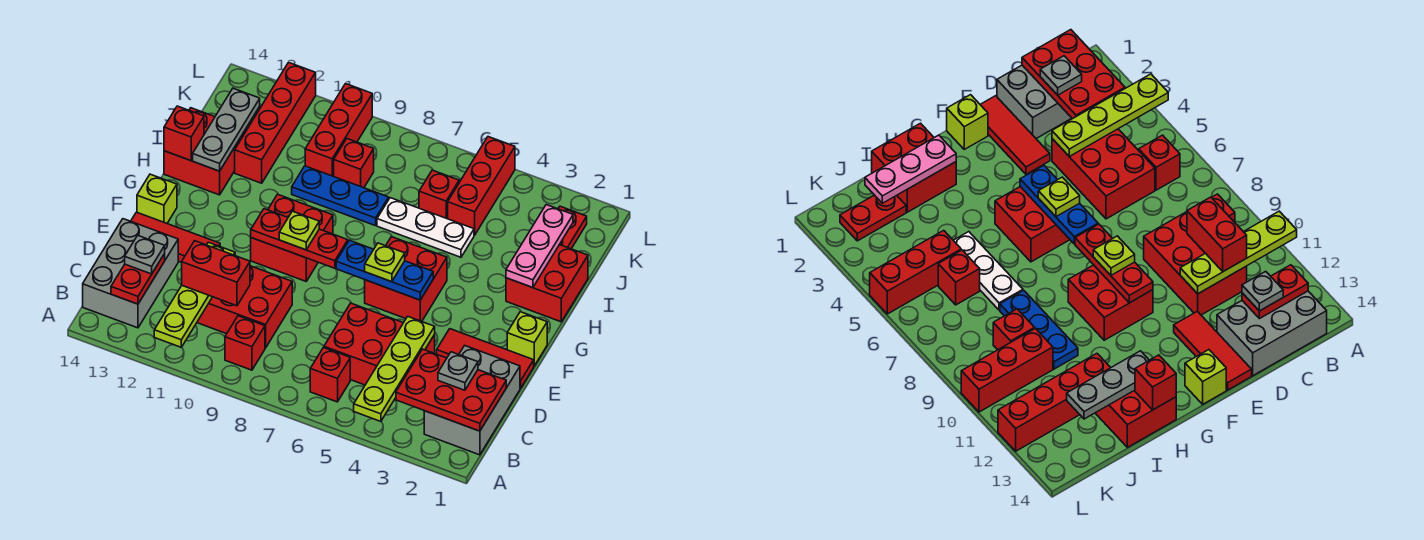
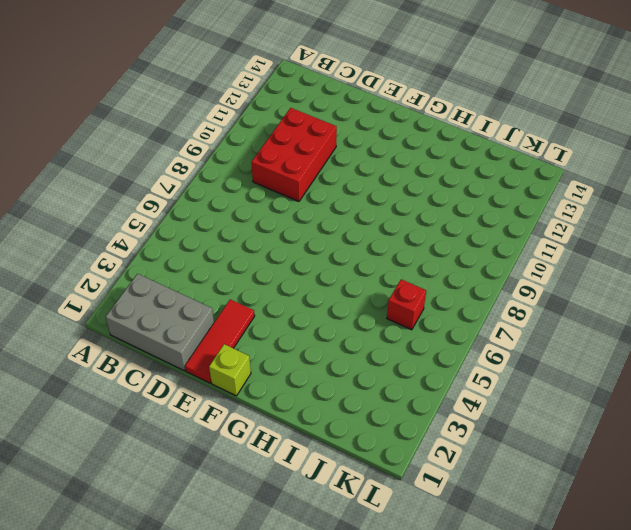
none -> red brick B6 level 1
none -> red brick B9 level 1
none -> grey brick B13:D14 level 1
none -> red brick C4:D6 level 1

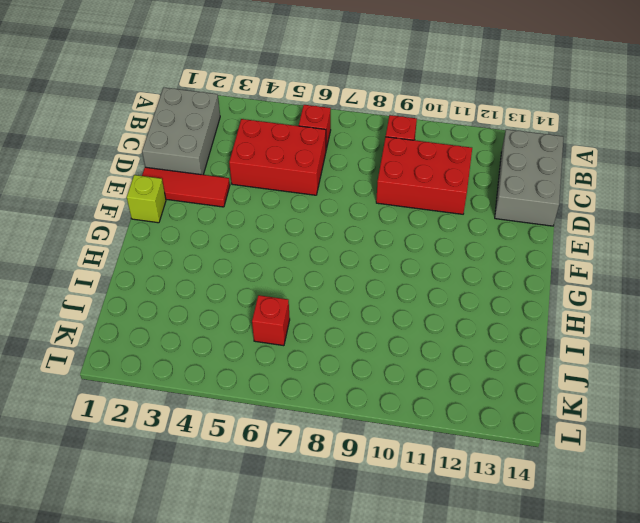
none -> red tile E12:E14 level 1
none -> red brick F5:G6 level 1
none -> red brick F9:G10 level 1
none -> lime brick F14 level 1

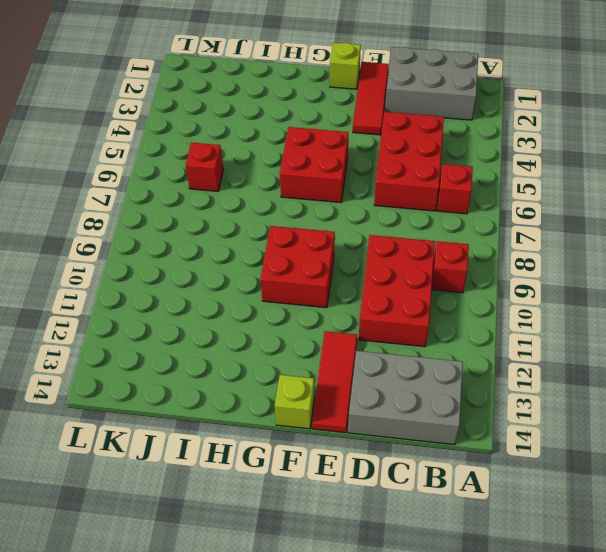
none -> red brick H1:I2 level 1
none -> red brick H13:I14 level 1
none -> white plate I5:I7 level 1
none -> blue plate I8:I10 level 1

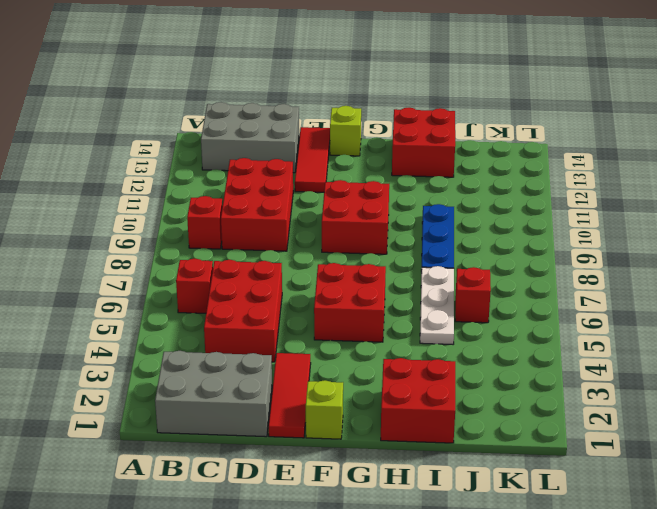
none -> red brick I12:L12 level 1
none -> red plate J2:K2 level 1
none -> red brick J5:L5 level 1
none -> red brick J9 level 1

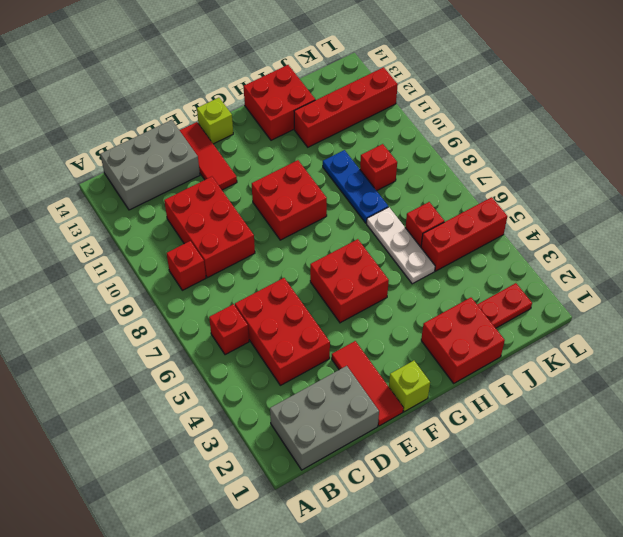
none -> red brick J10:L10 level 1
none -> lime plate A4:D4 level 2
none -> lime plate A11:D11 level 2
none -> red plate B1:C3 level 2

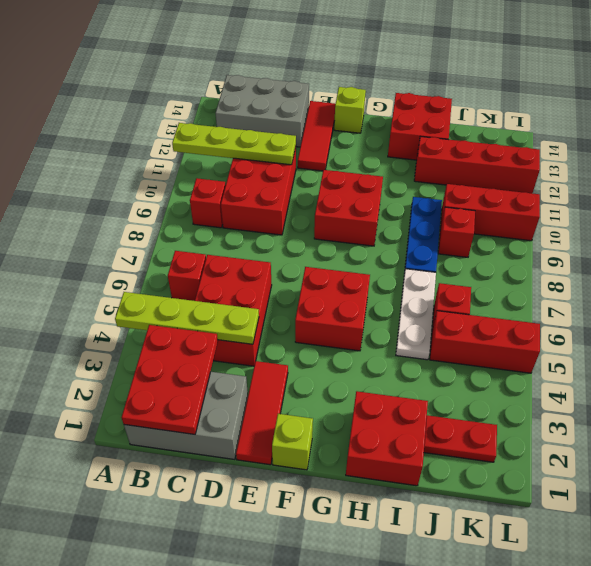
none -> red plate B13:C13 level 2
none -> blue plate F5:F7 level 2
none -> red plate F8:F10 level 2
none -> pink plate H2:J2 level 2

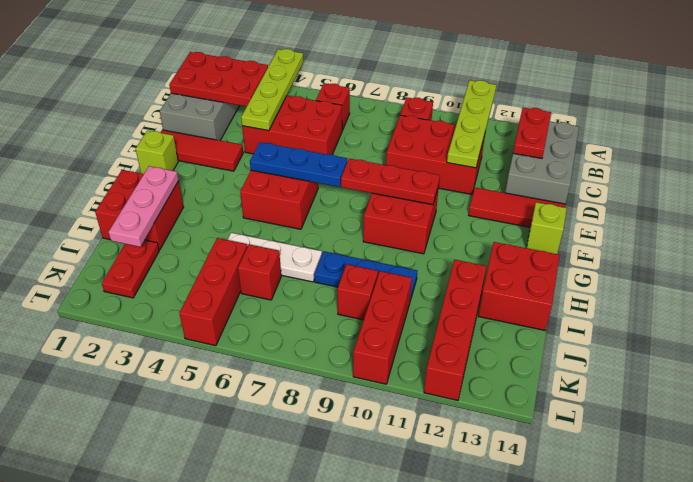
none -> grey plate H13:J13 level 2
none -> red brick H14 level 2
none -> grey plate C2 level 3
none -> red brick C10:C11 level 3

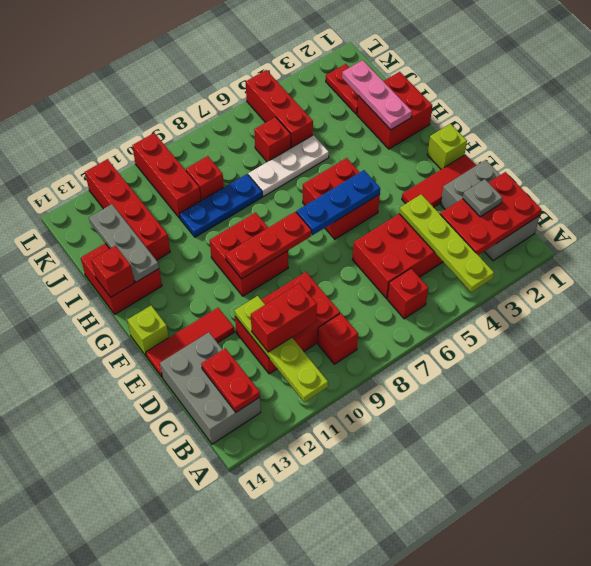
none -> grey plate C13 level 3
none -> lime plate F6 level 3
none -> lime plate F9 level 3

